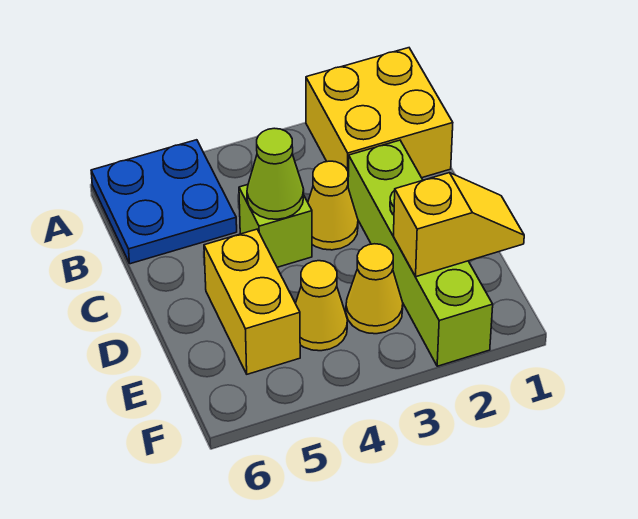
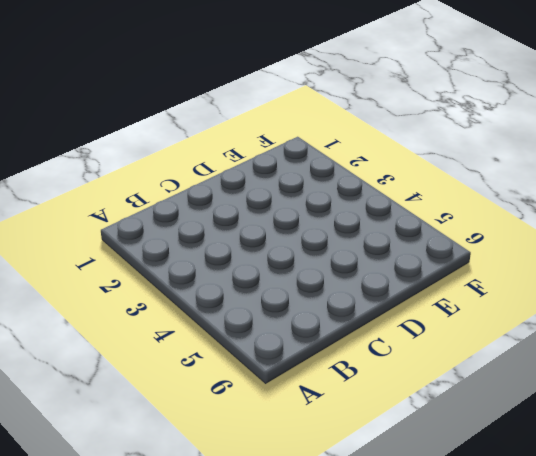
none -> yellow brick A1:B2 level 1
none -> blue plate A5:B6 level 1

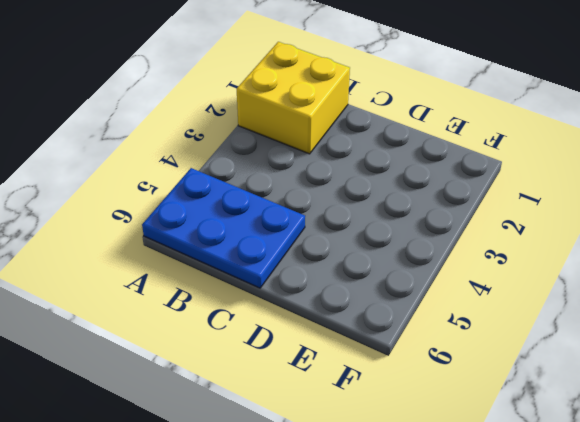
blue plate A5:C6 level 1 -> blue plate A5:B6 level 1
none -> lime brick C2:F2 level 1
none -> yellow cone C3 level 1

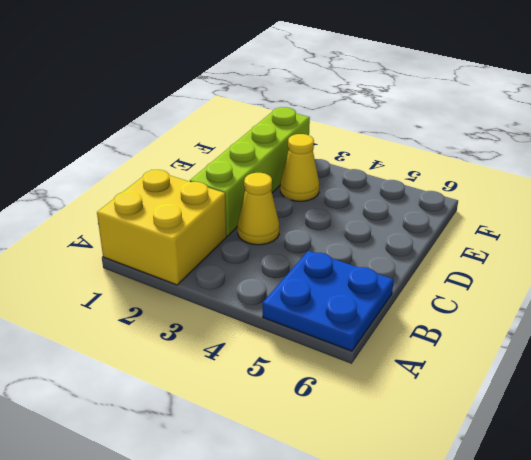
none -> lime brick C4 level 1
none -> yellow brick D5:E5 level 1

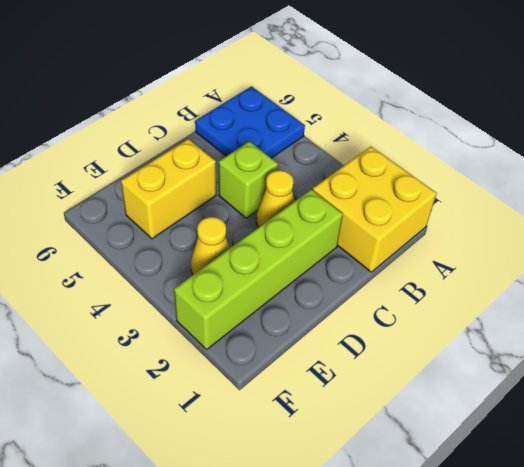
none -> yellow cone E4 level 1
none -> lime cone C4 level 2

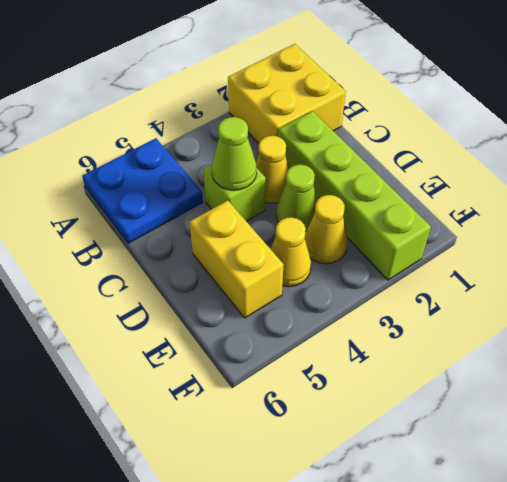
lime cone D3 level 1 -> none
none -> yellow slope E1:E2 level 2 top 2

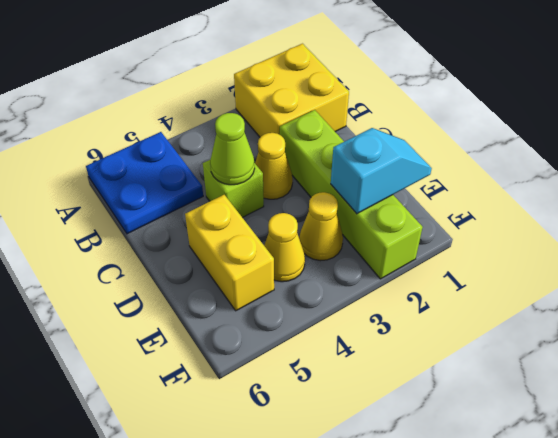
cyan slope E1:E2 level 2 top 2 -> yellow slope E1:E2 level 2 top 2

